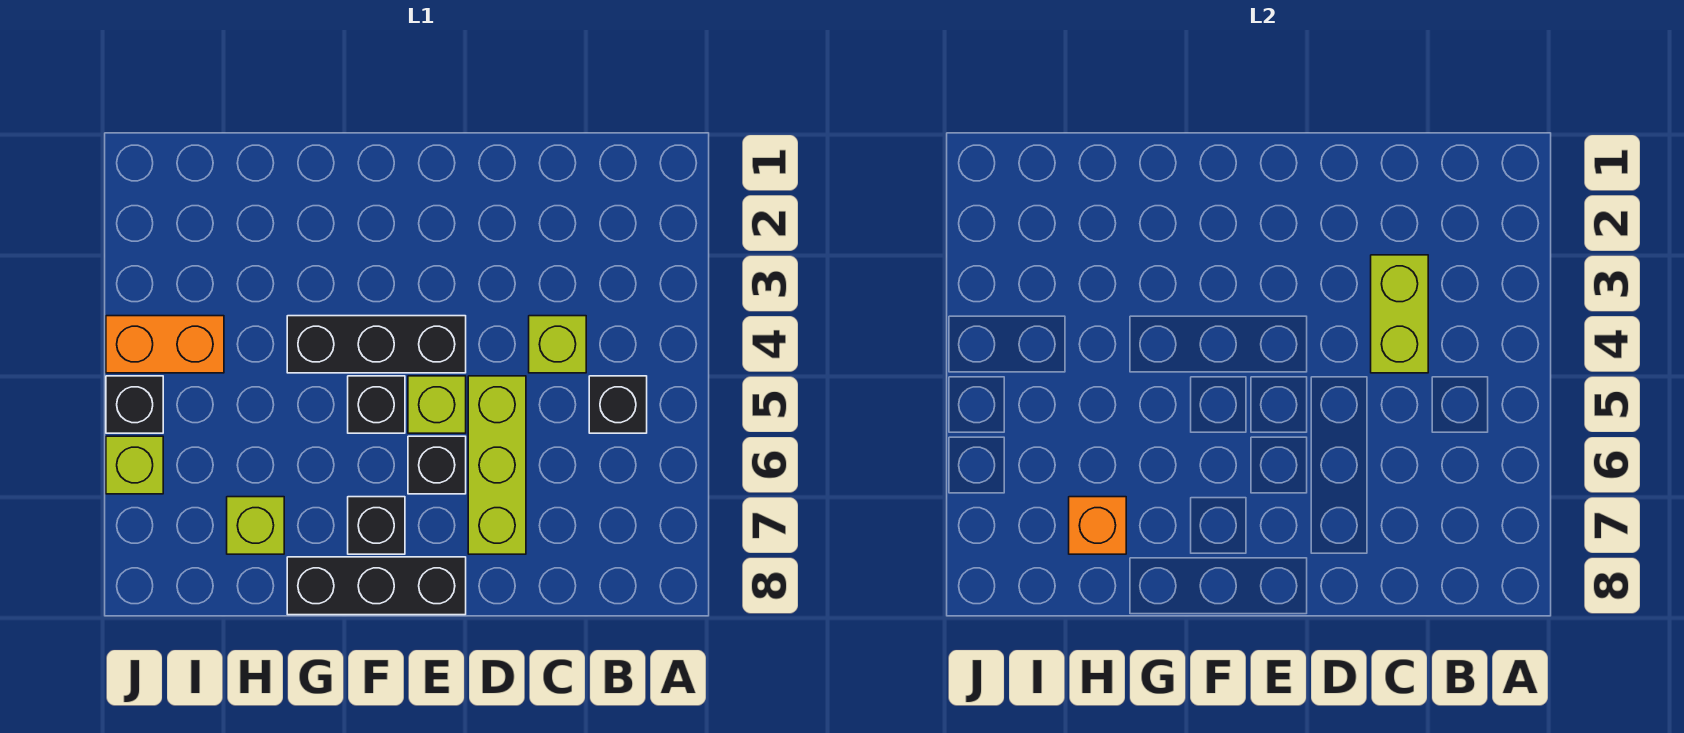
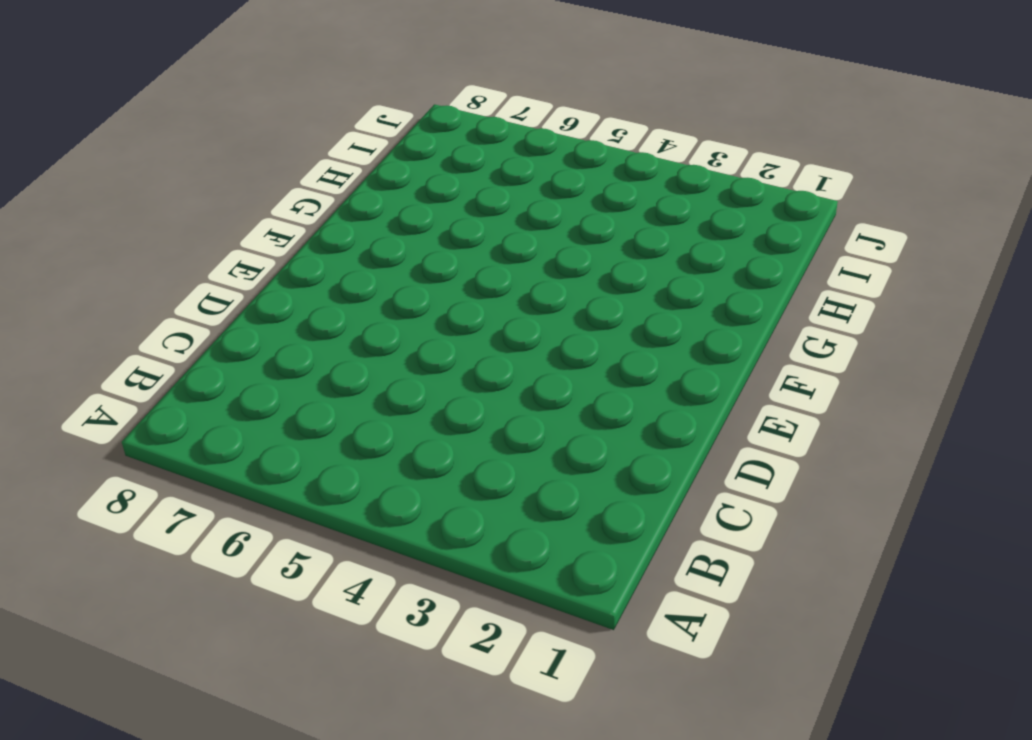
none -> black brick B5 level 1
none -> lime brick C4 level 1
none -> lime brick D5:D7 level 1

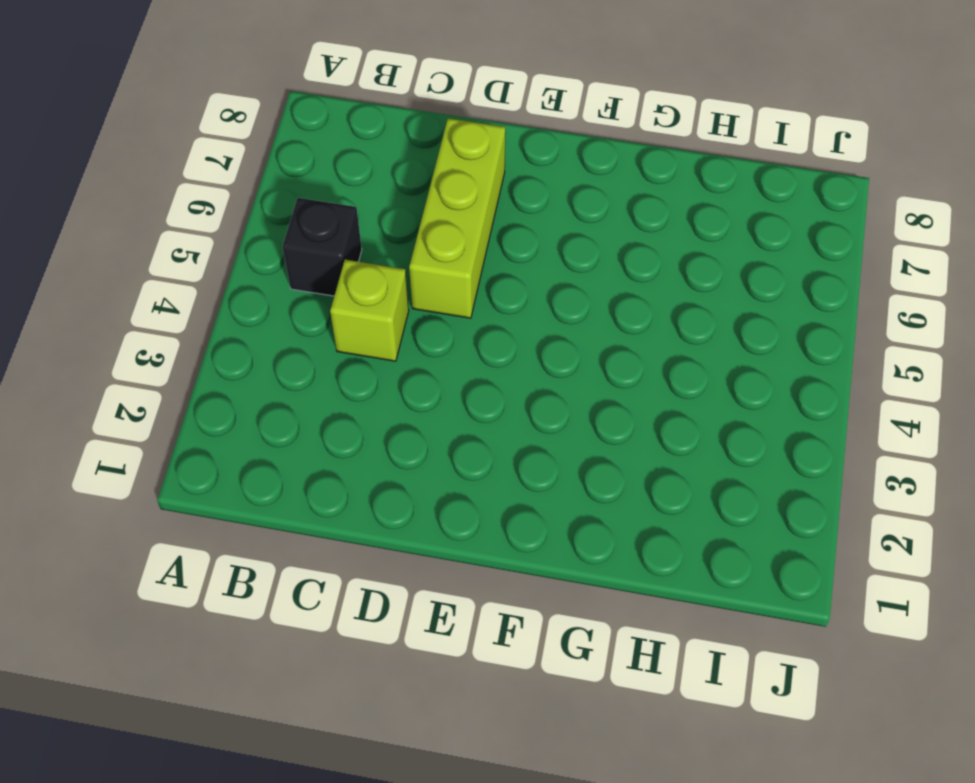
none -> black brick E4:G4 level 1
none -> lime brick E5 level 1
none -> black brick E6 level 1

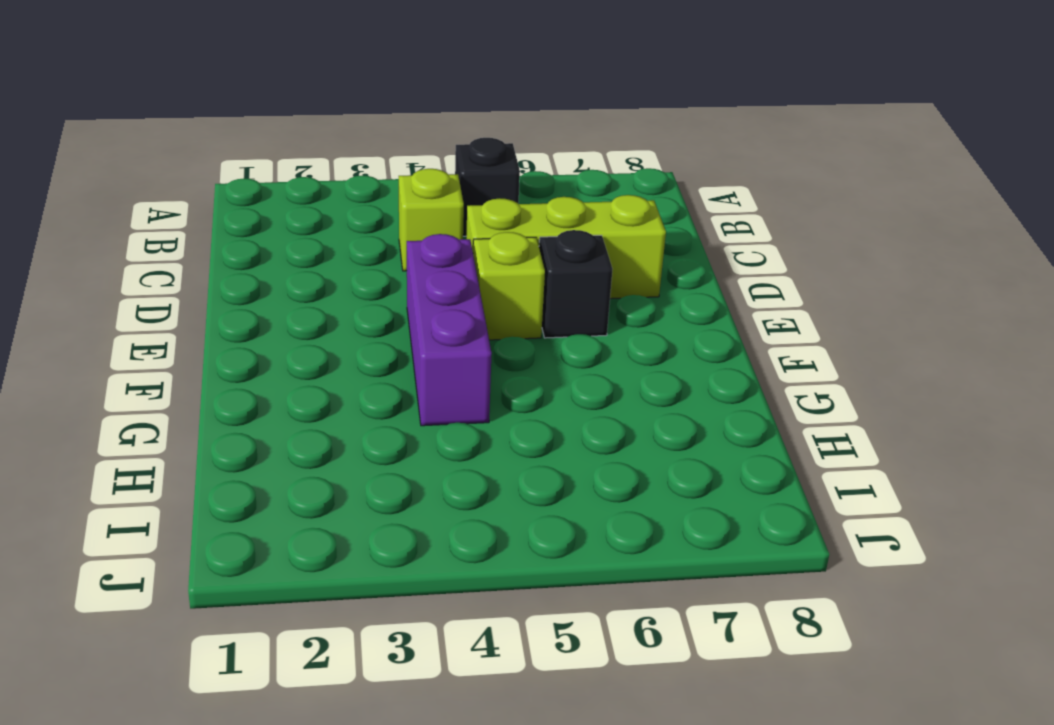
purple brick E4:G4 level 1 -> black brick E4:G4 level 1
none -> black brick E8:G8 level 1
none -> black brick F5 level 1
none -> black brick F7 level 1

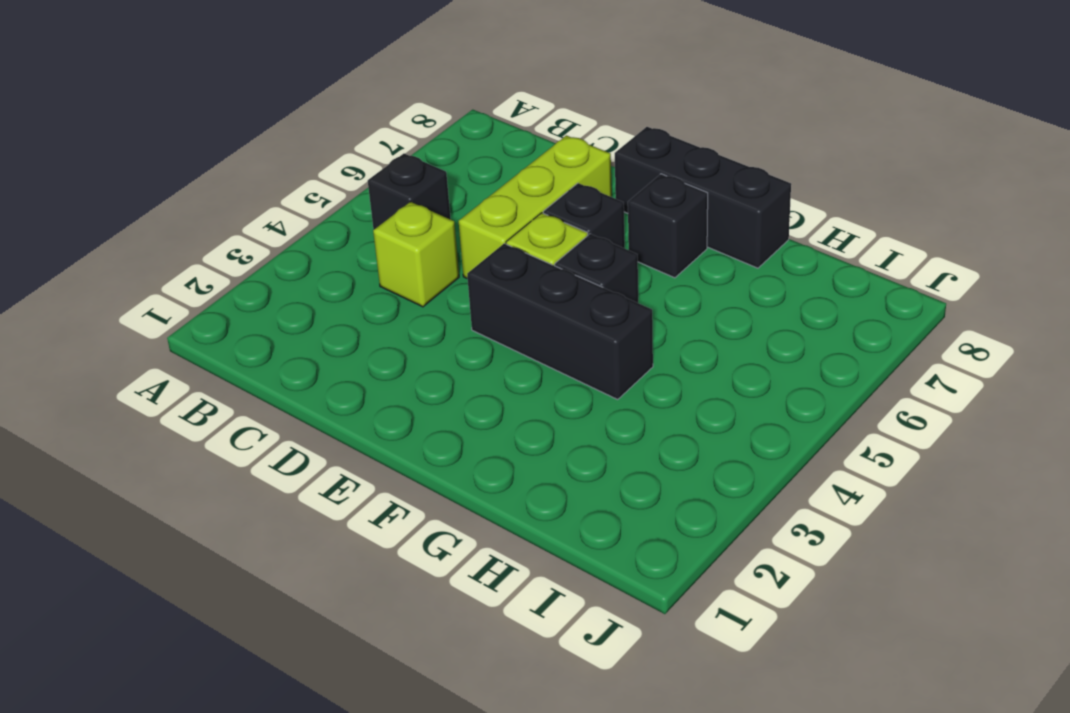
none -> lime brick H7 level 1
none -> orange brick I4:J4 level 1
none -> black brick J5 level 1

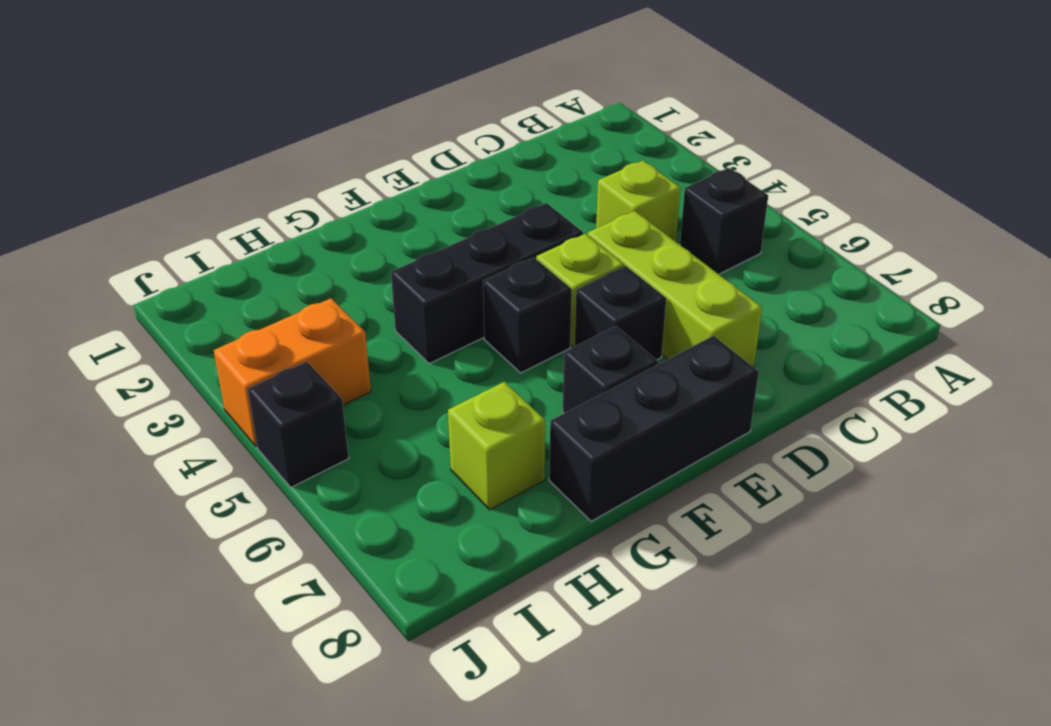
none -> lime brick J6 level 1
none -> lime brick C3:C4 level 2
none -> orange brick H7 level 2

